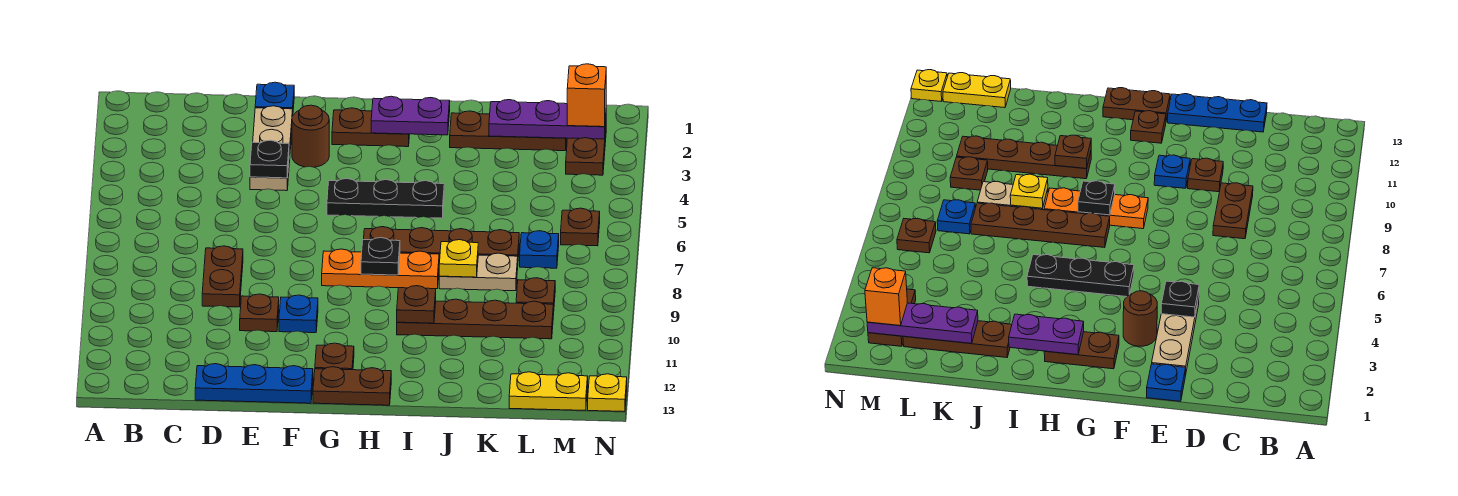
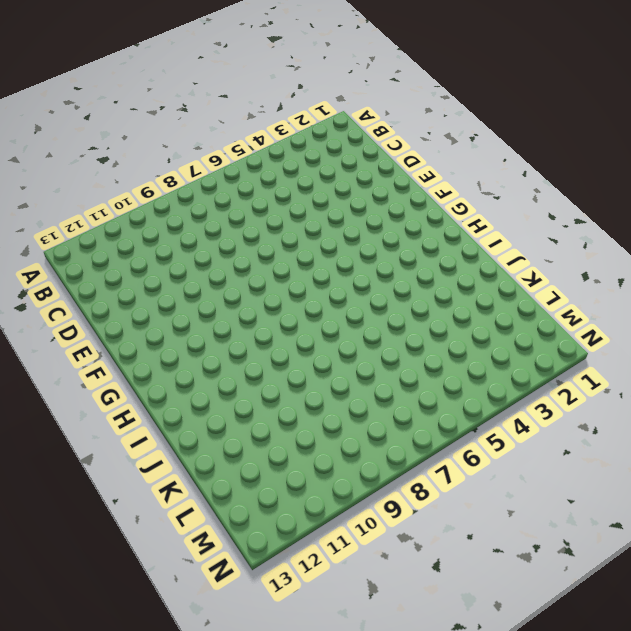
none -> brown plate D8:D9 level 1
none -> blue plate D13:F13 level 1
none -> blue plate E1 level 1

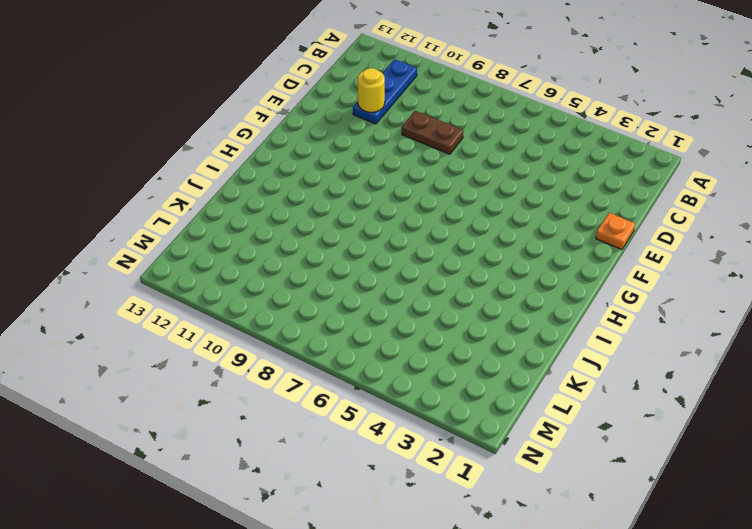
blue plate B11:D11 level 1 -> blue plate D13:F13 level 1
yellow round brick D11 level 2 -> none
orange plate E1 level 1 -> blue plate E1 level 1
none -> tan plate E2:E4 level 1
none -> brown plate E10 level 1
none -> brown round brick F3 level 1

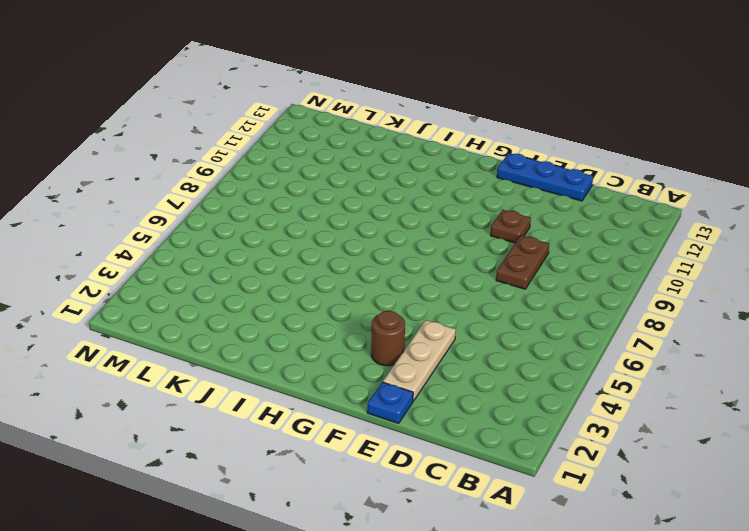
none -> blue plate F10 level 1
none -> brown plate G2:H2 level 1
none -> black plate G5:I5 level 1

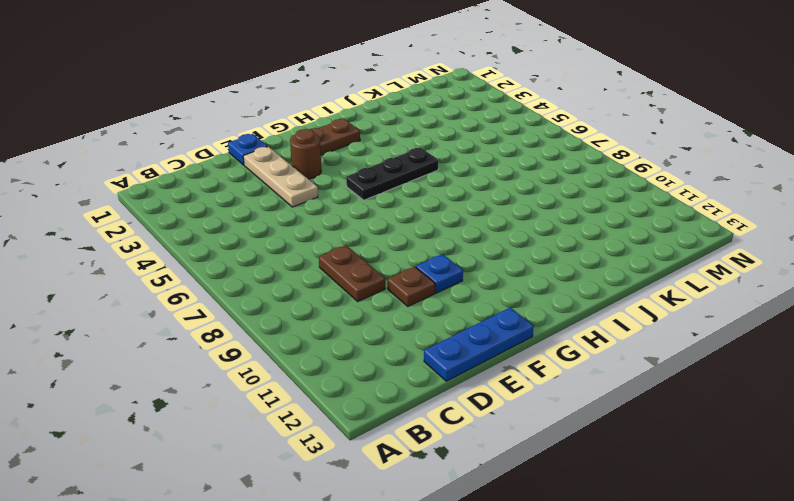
none -> orange plate G8:I8 level 1
none -> brown plate G12 level 1
none -> brown plate G13:H13 level 1

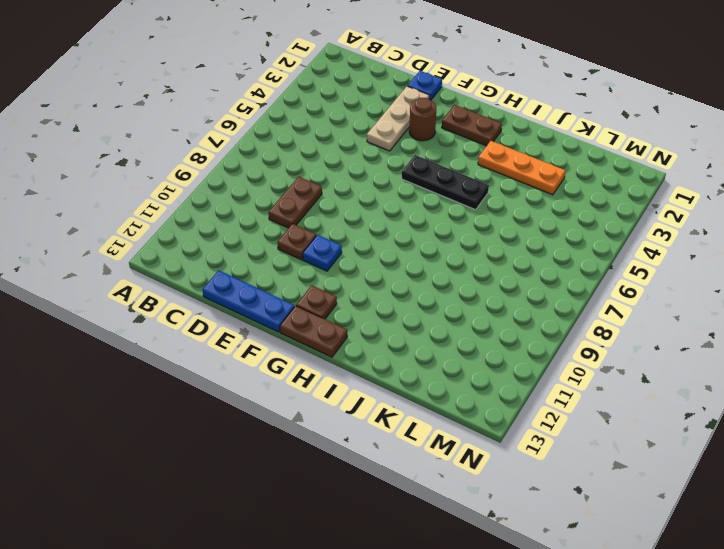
orange plate I3:K3 level 1 -> orange plate G8:I8 level 1
none -> brown plate H7:K7 level 1
none -> brown plate I10:L10 level 1
none -> brown plate J2:L2 level 1

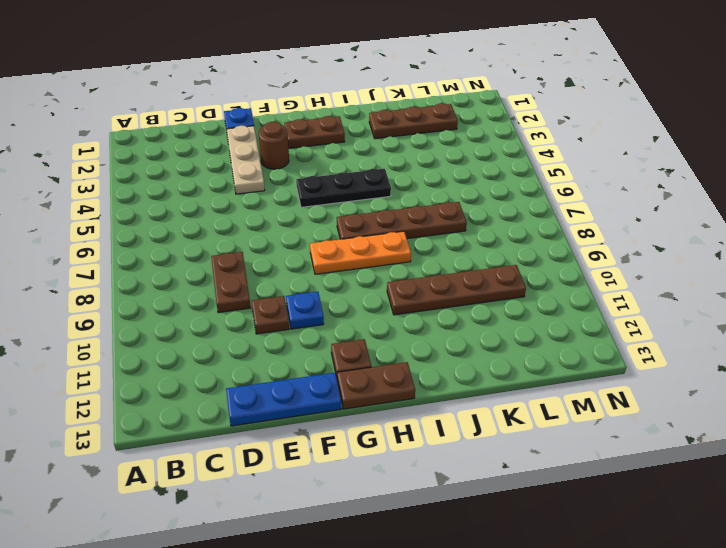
none -> tan plate J8:K8 level 1
none -> blue plate L7 level 1
none -> brown plate L9 level 1

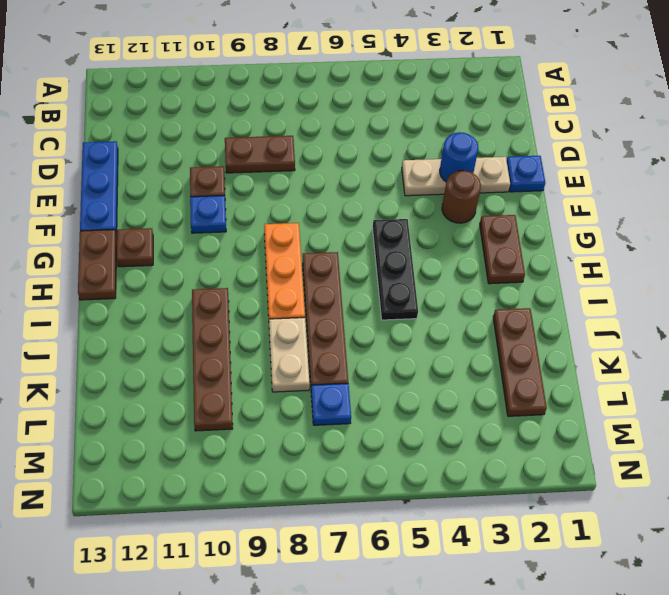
blue round brick E3 level 2 -> none
none -> brown plate L9 level 1
none -> yellow plate L13:M13 level 1
none -> brown plate M2:M3 level 1

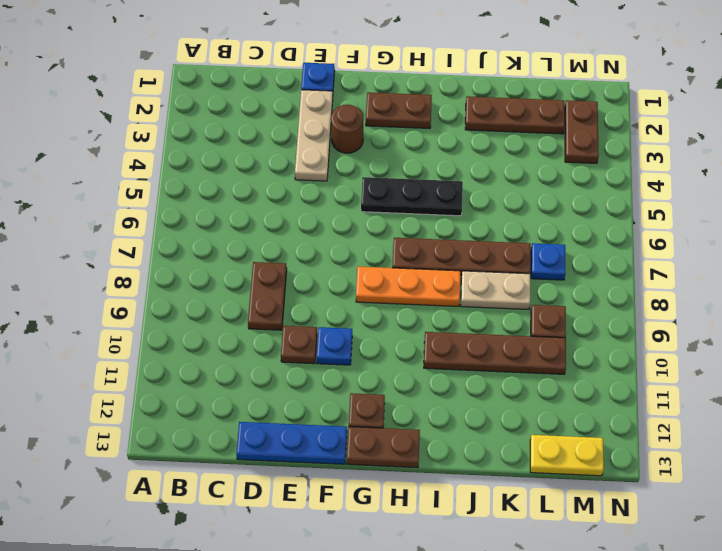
none -> brown plate M6 level 1
none -> yellow plate N13 level 1
none -> black plate E4 level 2

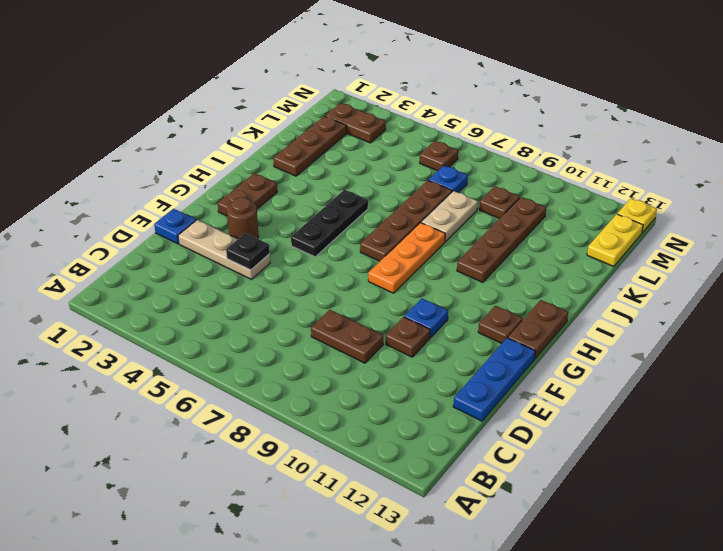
none -> purple plate H2:I2 level 2
none -> black plate H8 level 2
none -> brown plate I10 level 2

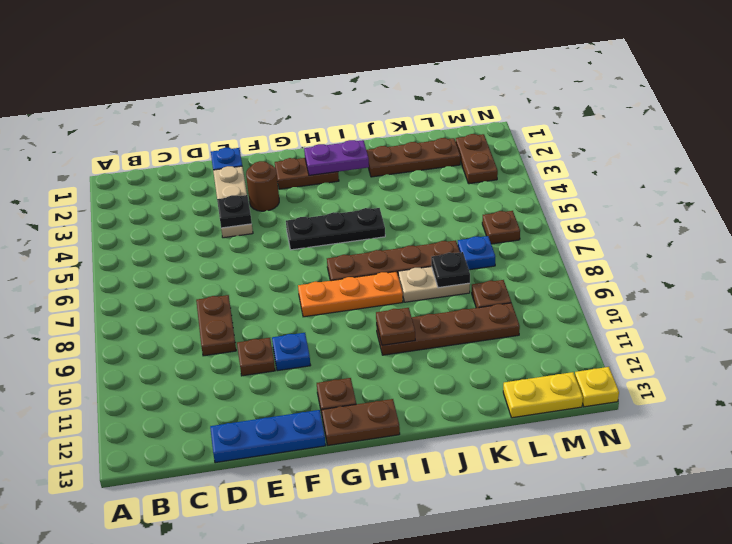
black plate K8 level 2 -> black plate H8 level 2
none -> yellow plate J8 level 2
none -> purple plate K2:M2 level 2
none -> orange brick M2 level 3

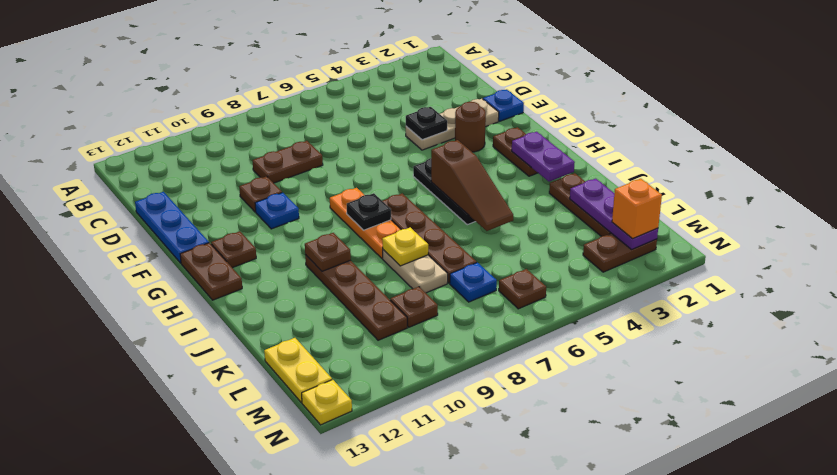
brown slope H5:J5 level 2 top H -> none

